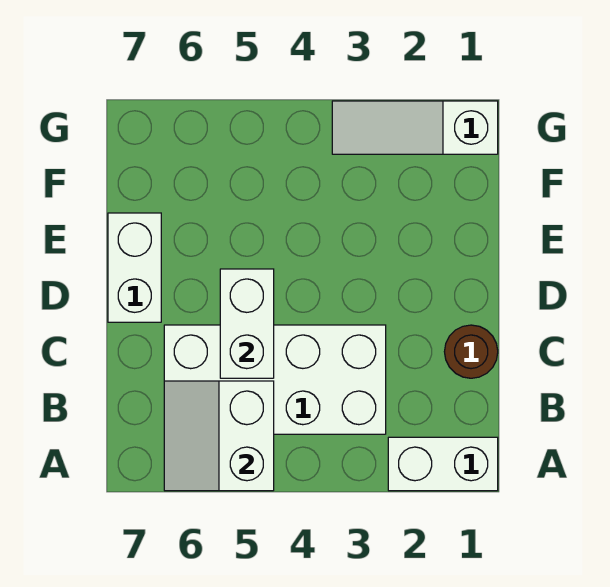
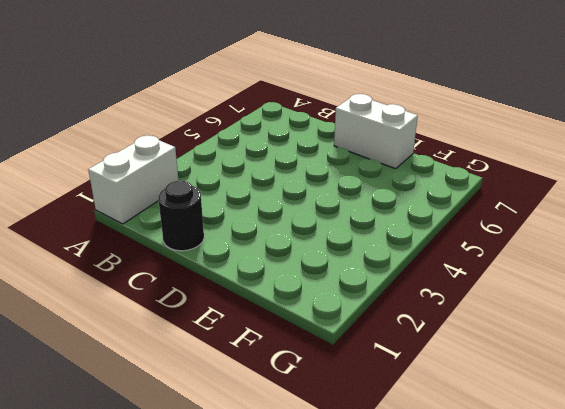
black round brick C1 level 1 -> brown round brick C1 level 1
none -> white brick B3:C6 level 1
none -> white slope G1:G3 level 1 top 1

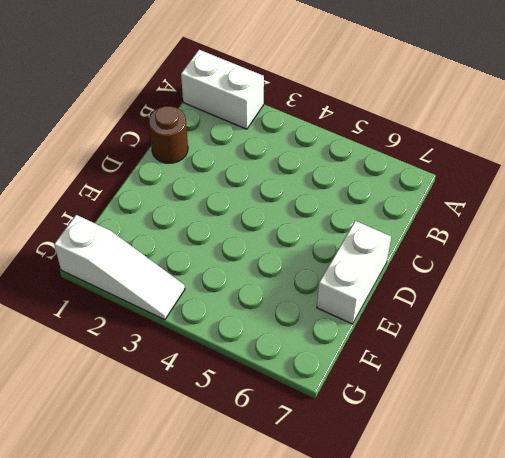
none -> white brick B3:C6 level 1
none -> white slope A5:B6 level 2 top 5

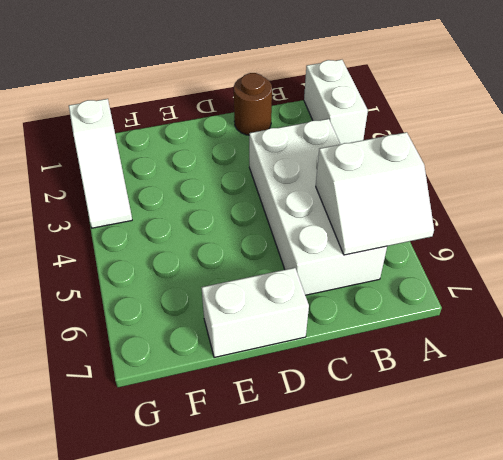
none -> white brick C5:D5 level 2

